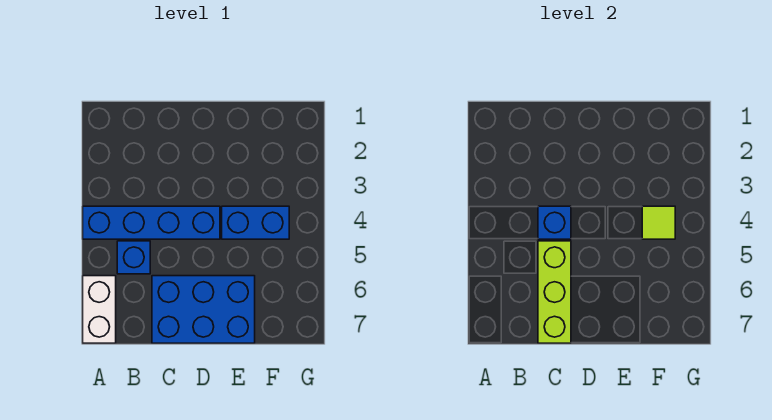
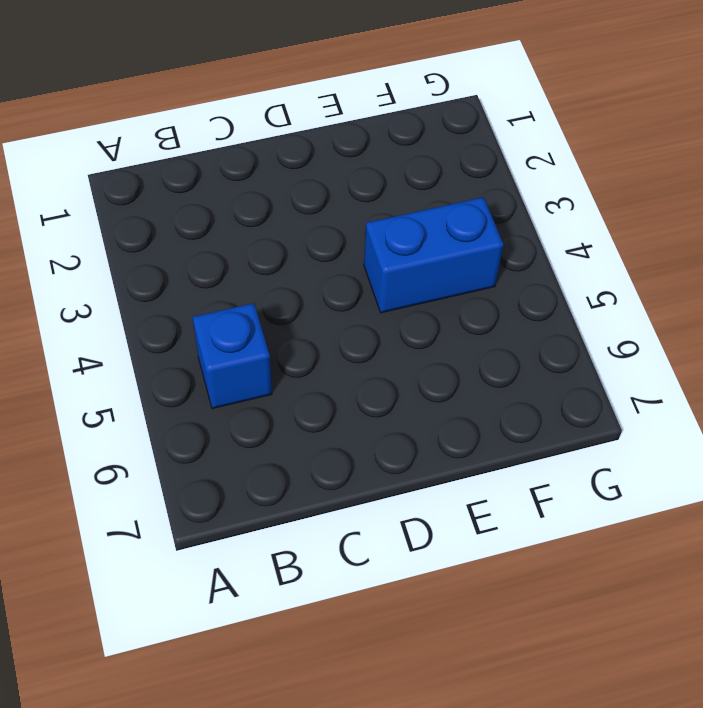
none -> blue brick A4:D4 level 1
none -> white brick A6:A7 level 1

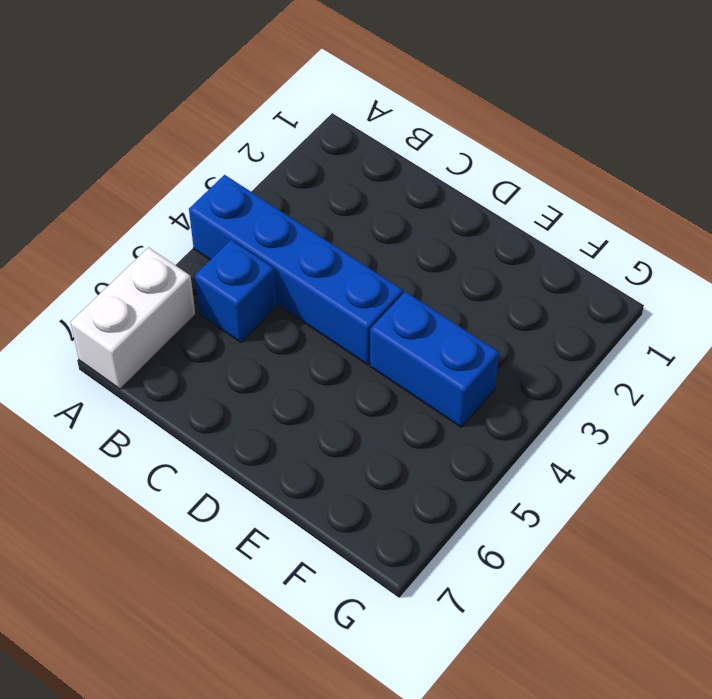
none -> blue brick C6:E7 level 1
none -> blue brick C4 level 2

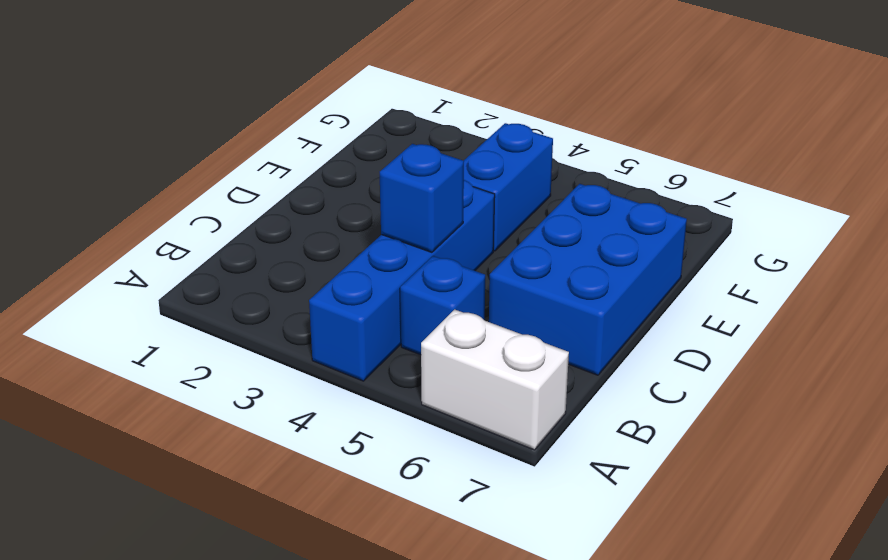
none -> lime brick C5:C7 level 2
none -> lime tile F4 level 2

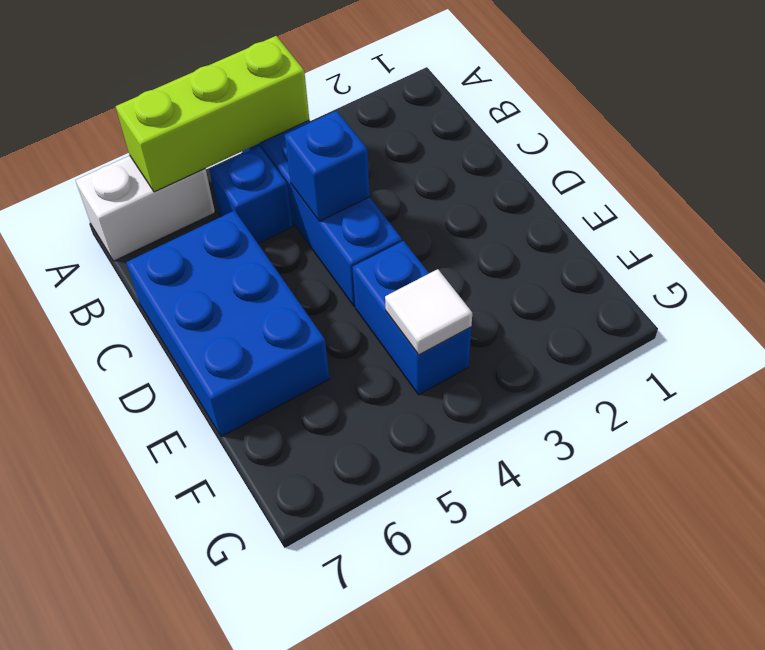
lime brick A4:A6 level 2 -> lime brick C5:C7 level 2
white tile F4 level 2 -> lime tile F4 level 2

